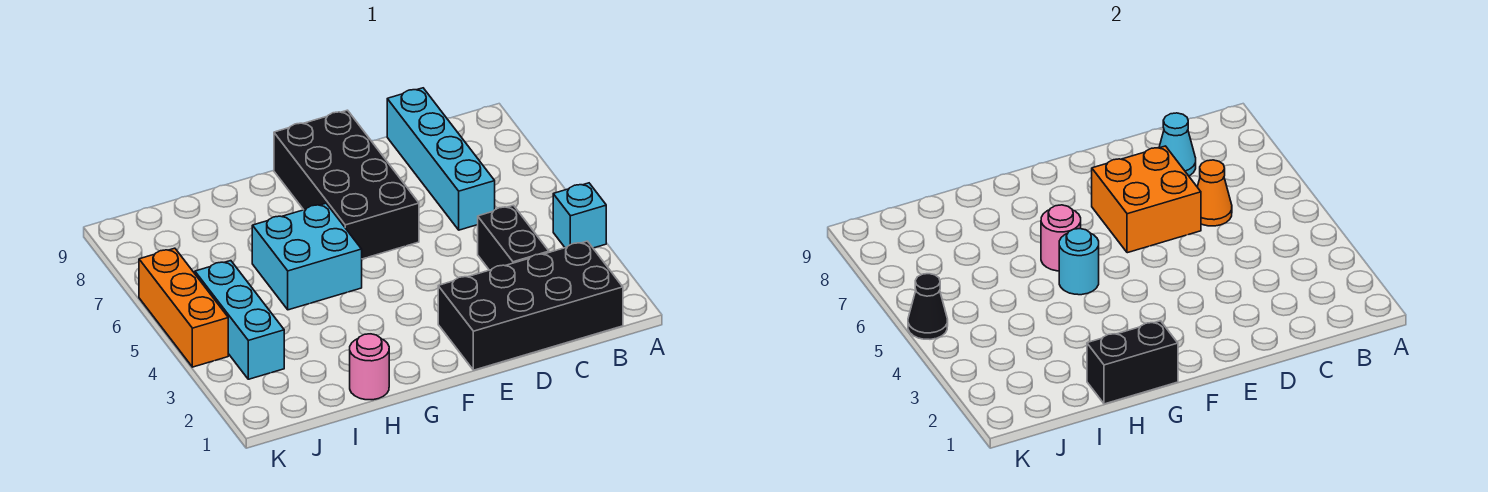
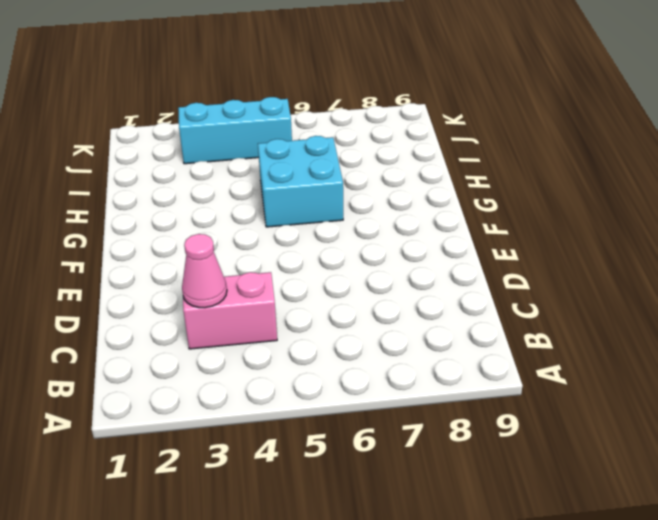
pink brick C3:C4 level 1 -> black brick C3:C4 level 1
pink cone C3 level 2 -> none
none -> cyan brick A4 level 1
none -> black brick B1:E2 level 1
none -> cyan brick C6:C9 level 1

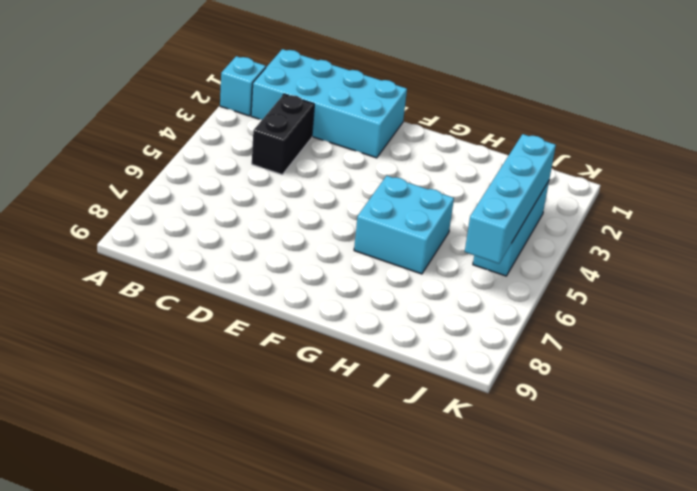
cyan brick A2 level 1 -> cyan brick A4 level 1
cyan brick B1:E2 level 1 -> black brick B1:E2 level 1
cyan brick J3:J6 level 2 -> cyan brick C6:C9 level 1
none -> black brick E6:F9 level 1
none -> pink round brick H1 level 1
none -> orange brick K4:K6 level 1

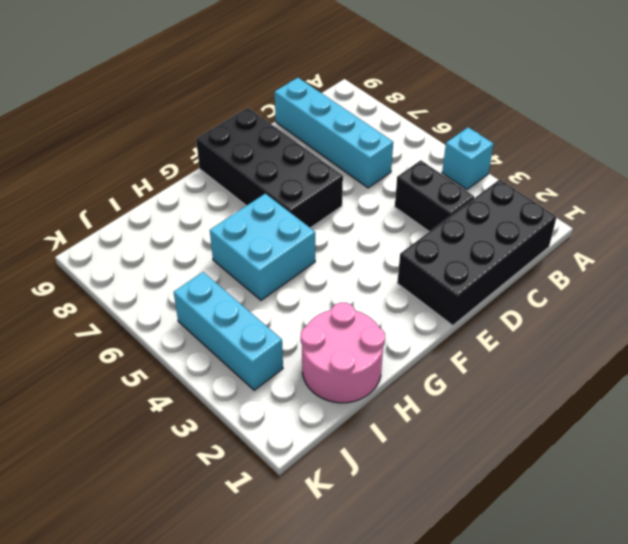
pink round brick H1:I2 level 1 -> pink round brick H1 level 1
none -> orange brick K4:K6 level 1
none -> orange cone C6 level 2
none -> cyan cone C8 level 2

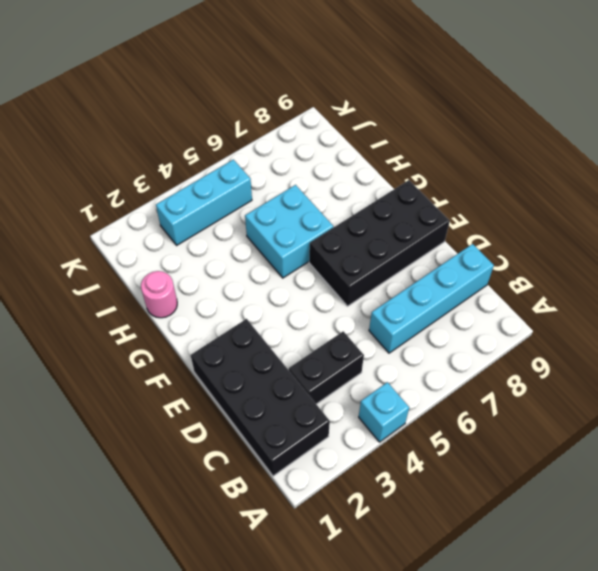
none -> orange brick K4:K6 level 1
none -> orange cone C6 level 2
none -> cyan cone C8 level 2

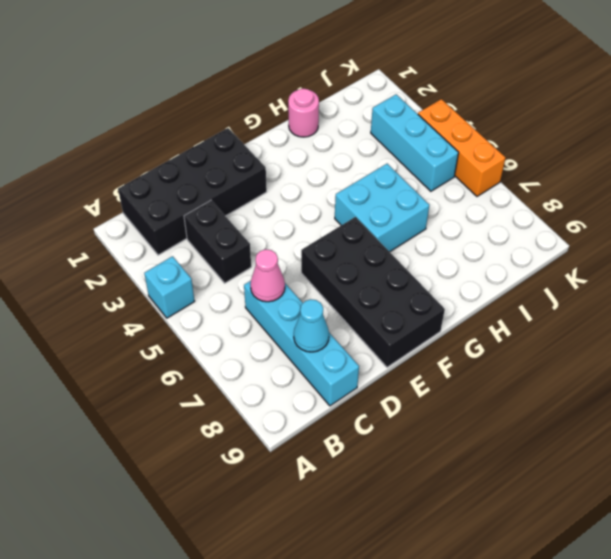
pink cone C6 level 2 -> orange cone C6 level 2
none -> orange brick D6:E7 level 2
none -> black brick G1:H1 level 2
none -> cyan round brick G5 level 2

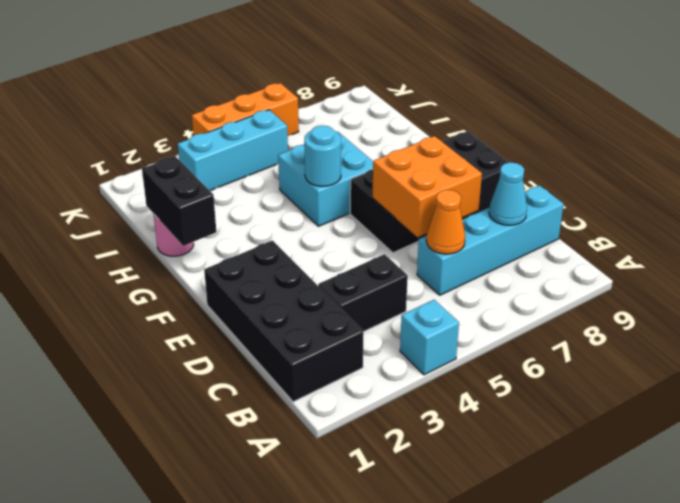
none -> pink round brick G6 level 2
none -> black cone K5 level 2

